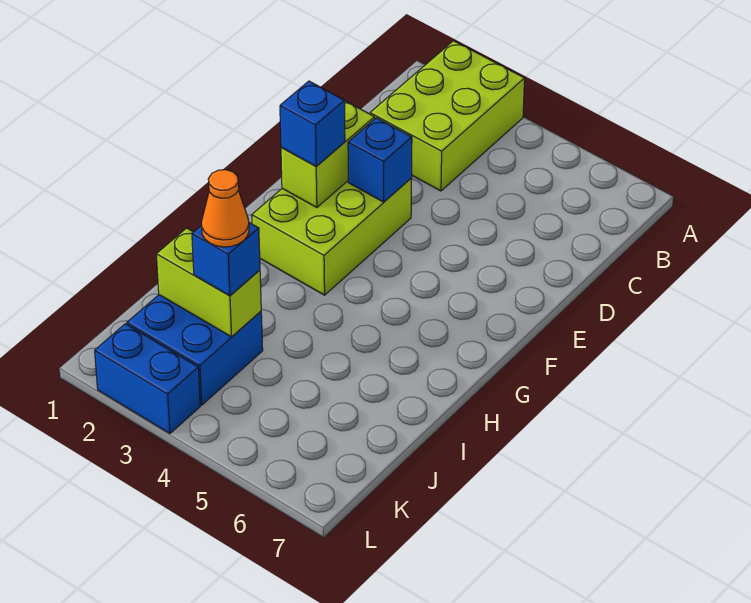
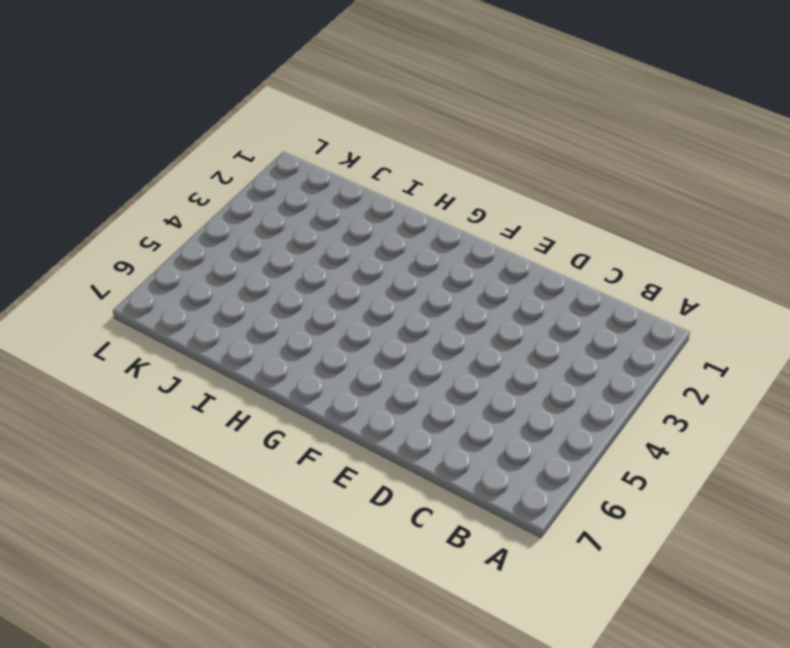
none -> lime brick A2:C3 level 1
none -> lime brick E2:G3 level 1

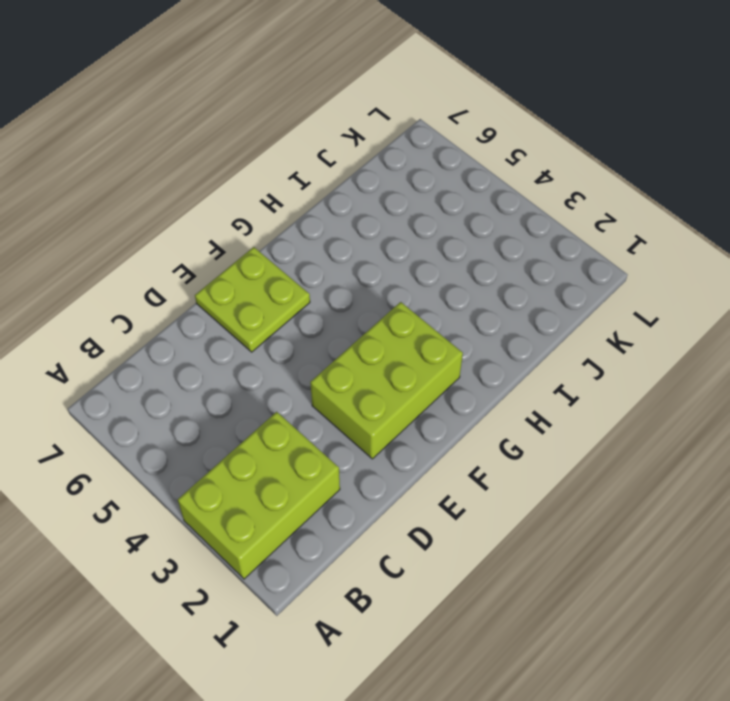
lime plate E6:F7 level 1 -> none
none -> blue brick J2:K3 level 1
none -> blue brick L2:L3 level 1

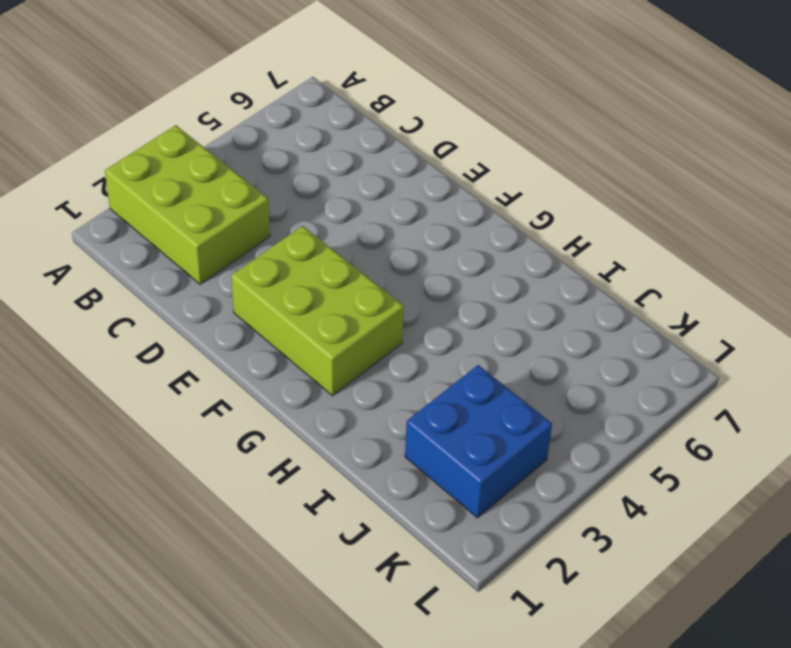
none -> blue brick L2:L3 level 1
none -> lime brick E2:F2 level 2

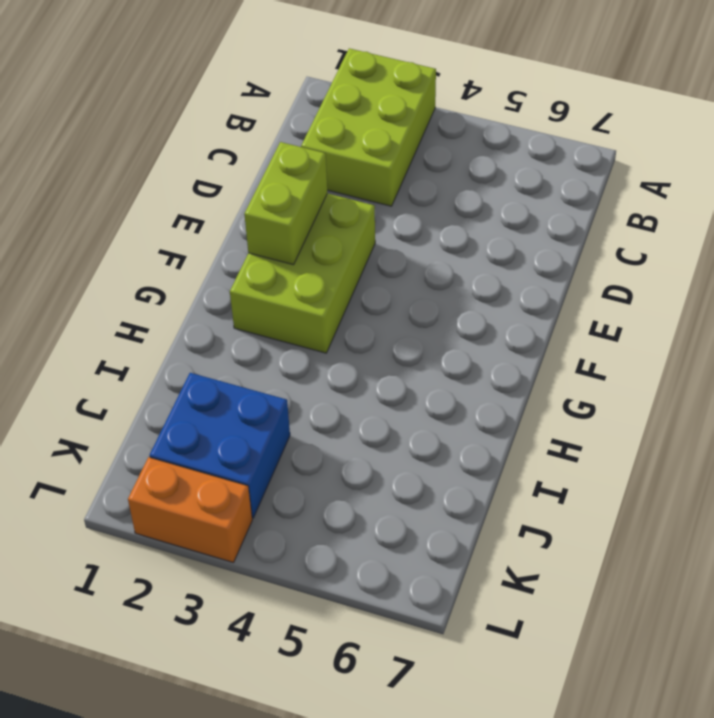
orange brick L2:L3 level 1 -> blue brick L2:L3 level 1
none -> blue brick E3 level 2
none -> lime brick J2:J3 level 2

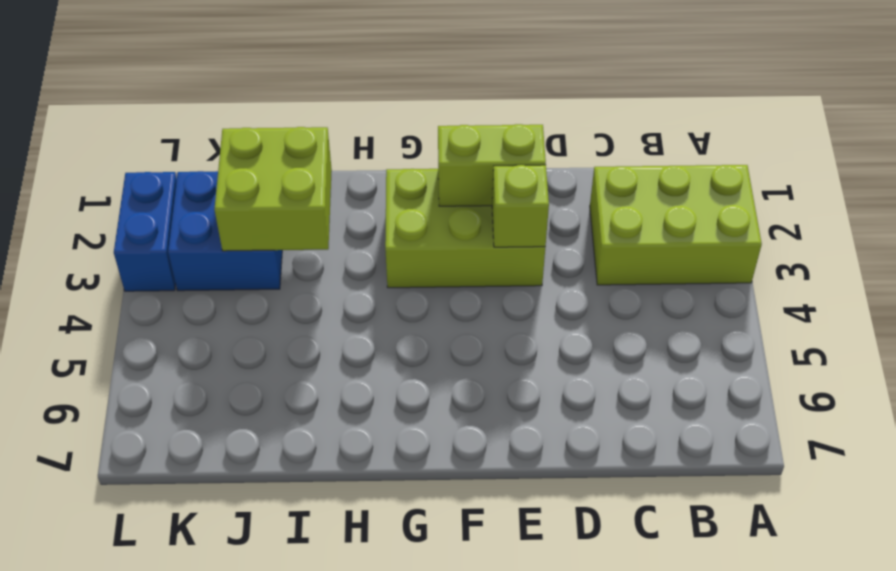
lime brick E3 level 2 -> blue brick E3 level 2
lime brick I2:J3 level 2 -> lime brick J2:J3 level 2
none -> blue brick F2 level 3
none -> blue brick J3 level 3

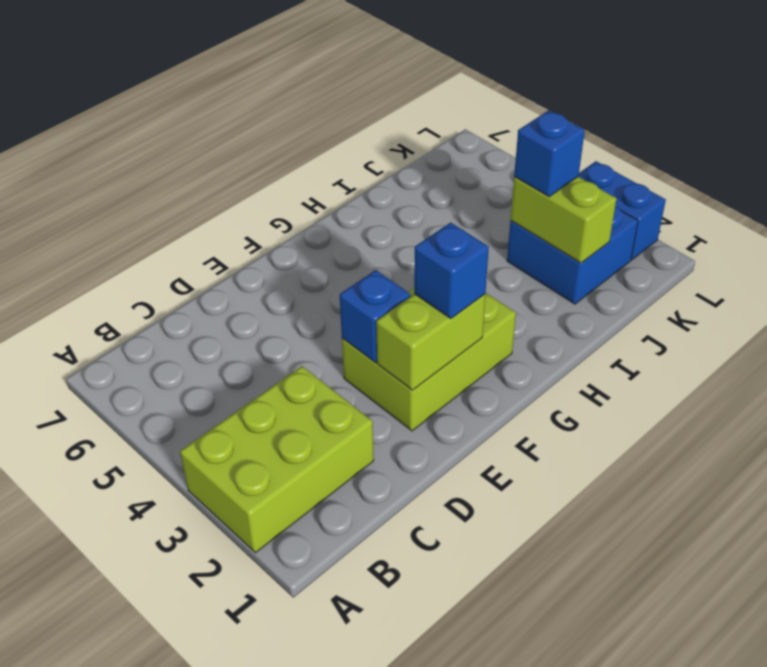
none -> orange cone J3 level 4

